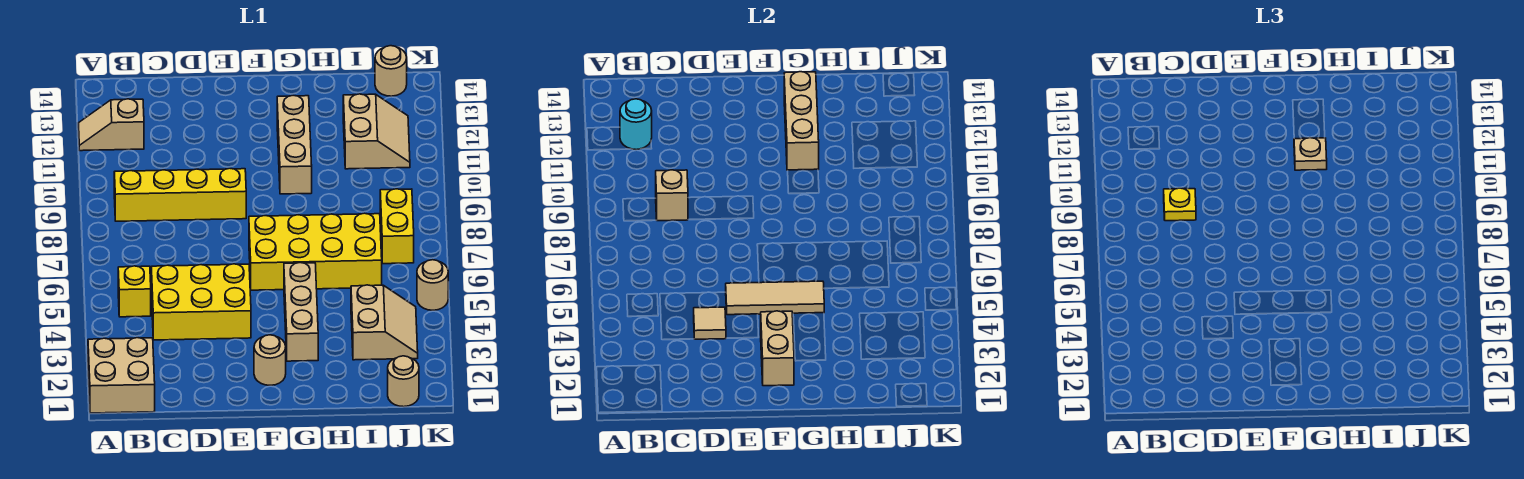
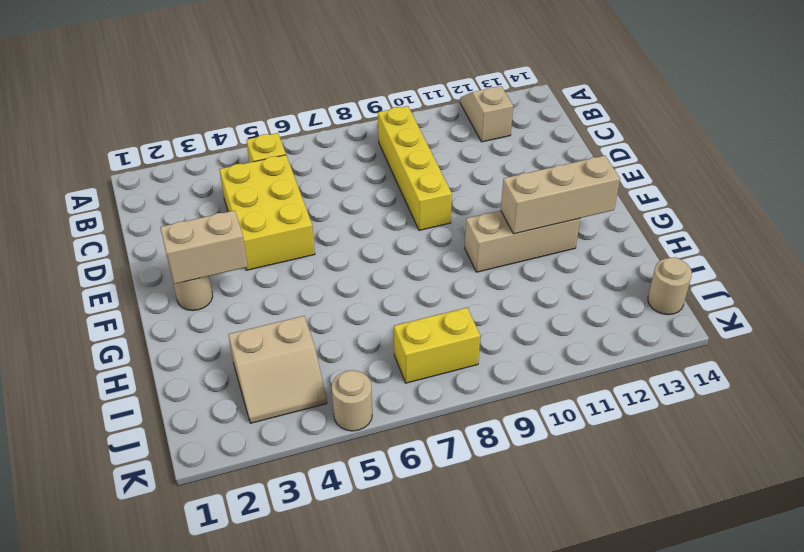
none -> tan brick A1:B2 level 1
none -> yellow brick F6:I7 level 1
none -> tan brick G3:G5 level 1

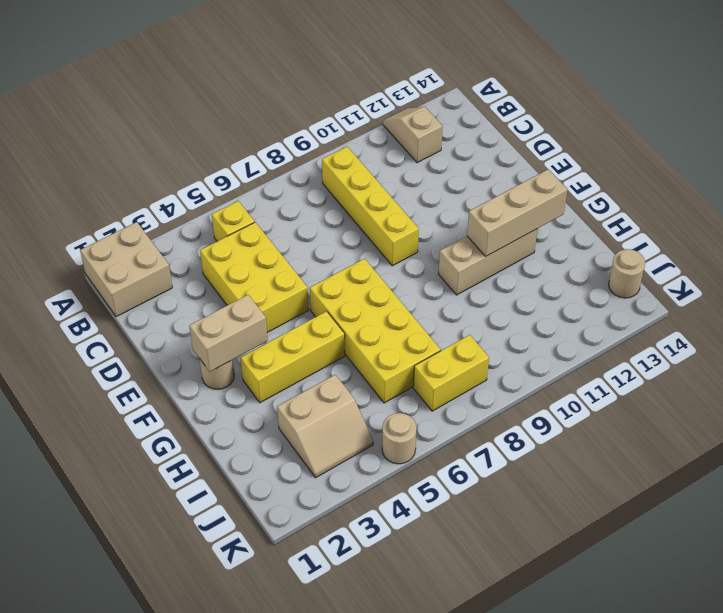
yellow brick G3:G5 level 1 -> tan brick G3:G5 level 1
none -> tan slope I11:J12 level 1 top I
none -> tan round brick J1 level 1
none -> cyan round brick B12 level 2

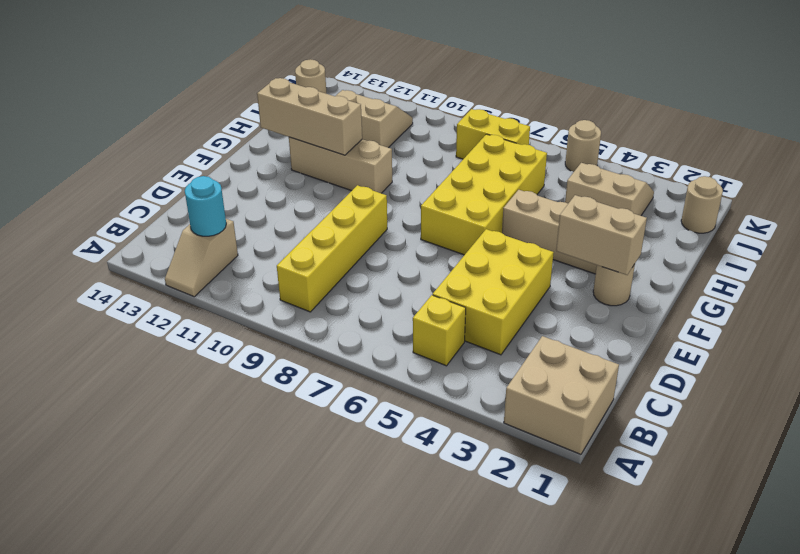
none -> tan brick C9 level 2
none -> tan tile D4 level 2
none -> tan tile E5:G5 level 2

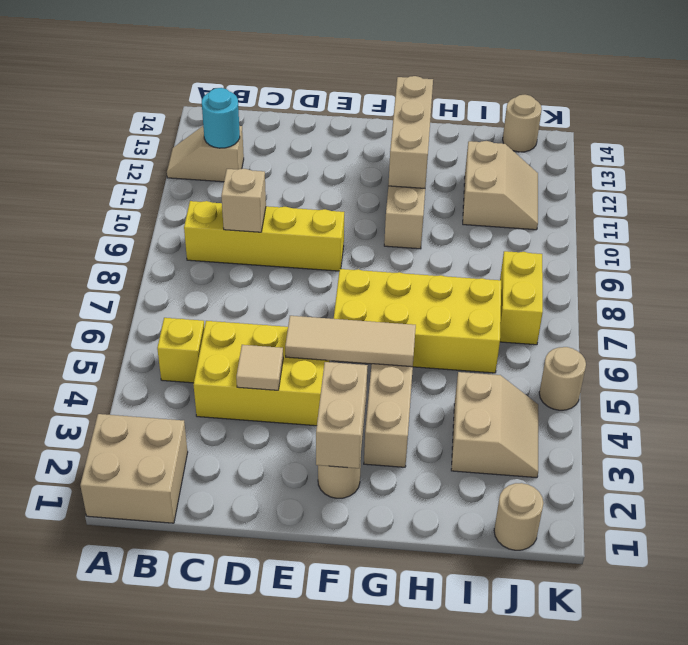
none -> yellow plate C9 level 3
none -> tan plate G11 level 3

